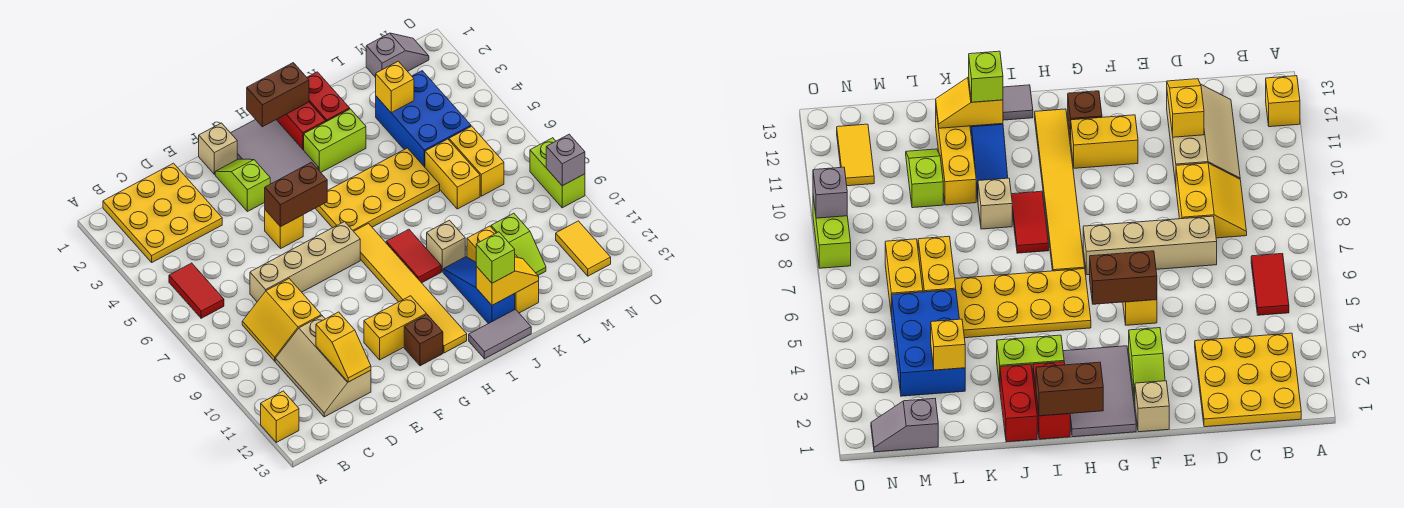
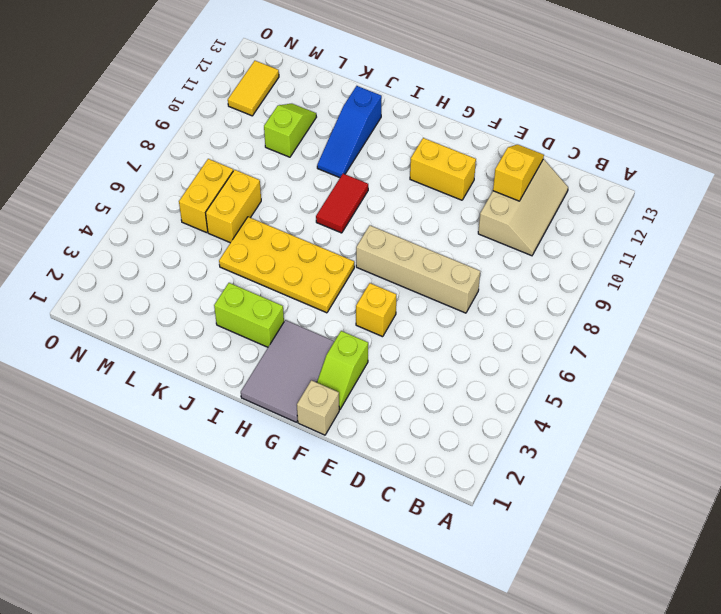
none -> yellow brick A12 level 1
none -> yellow plate B1:D3 level 1
none -> red tile B5:B6 level 1
none -> yellow slope C8:D9 level 1 top D

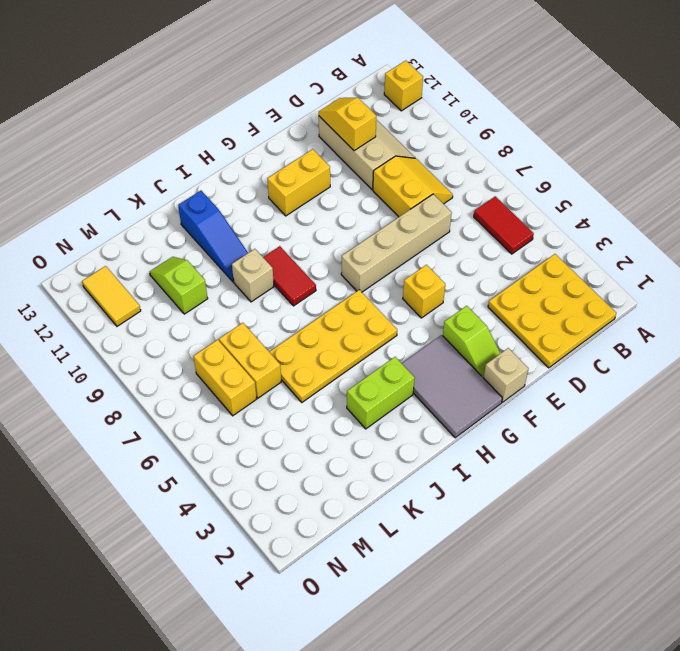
none -> brown brick G12 level 1
none -> yellow tile H7:H12 level 1
none -> red brick I1:I2 level 1
none -> grey tile I13:J13 level 1

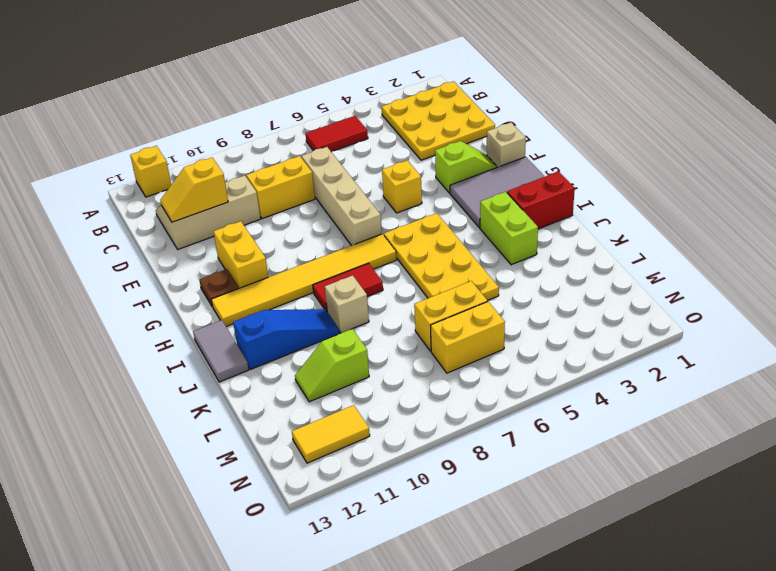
brown plate G12 level 1 -> brown brick G12 level 1
none -> red brick J1:J2 level 1
none -> yellow brick K10:K12 level 1
none -> blue brick L3:M5 level 1
none -> grey slope M1:N1 level 1 top M

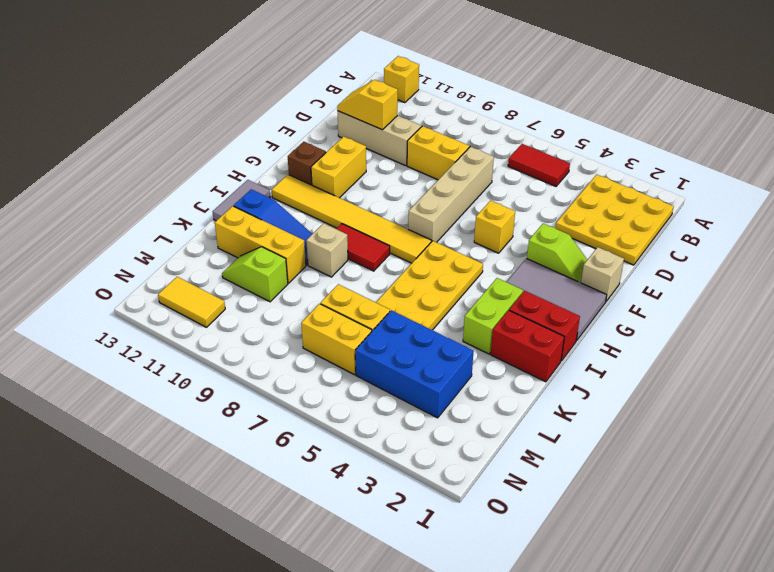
none -> grey slope M1:N1 level 1 top M
none -> lime brick O8:O9 level 1
none -> brown brick F5:G5 level 2
none -> brown brick H1:I1 level 2

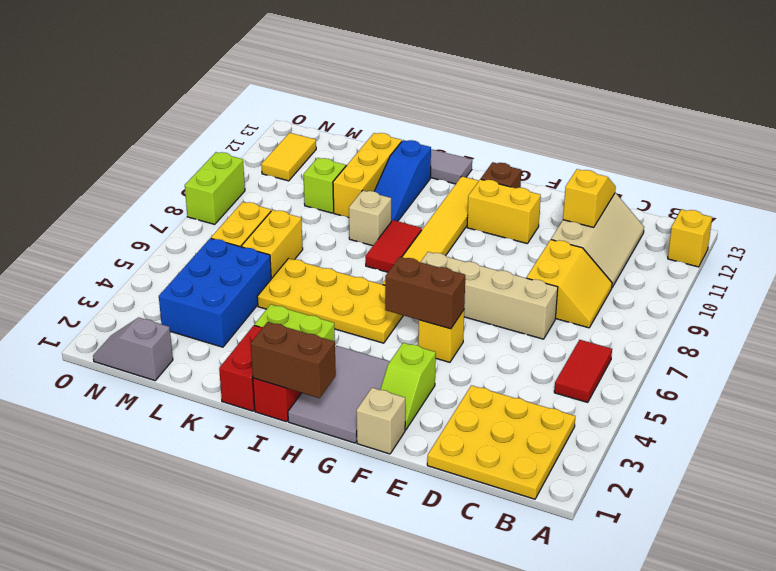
none -> yellow slope J12:K12 level 2 top J
none -> yellow brick L3 level 2
none -> grey brick O9 level 2
none -> lime brick J12 level 3

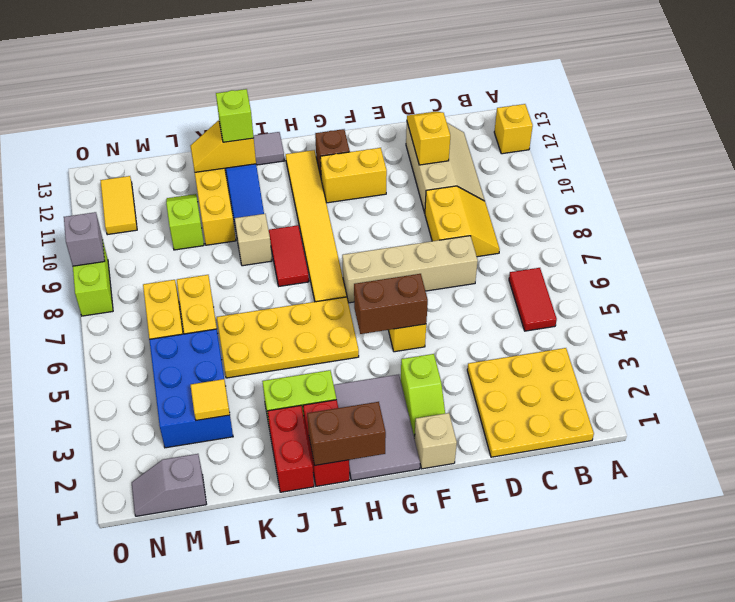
yellow tile L3 level 2 -> yellow brick L3 level 2

